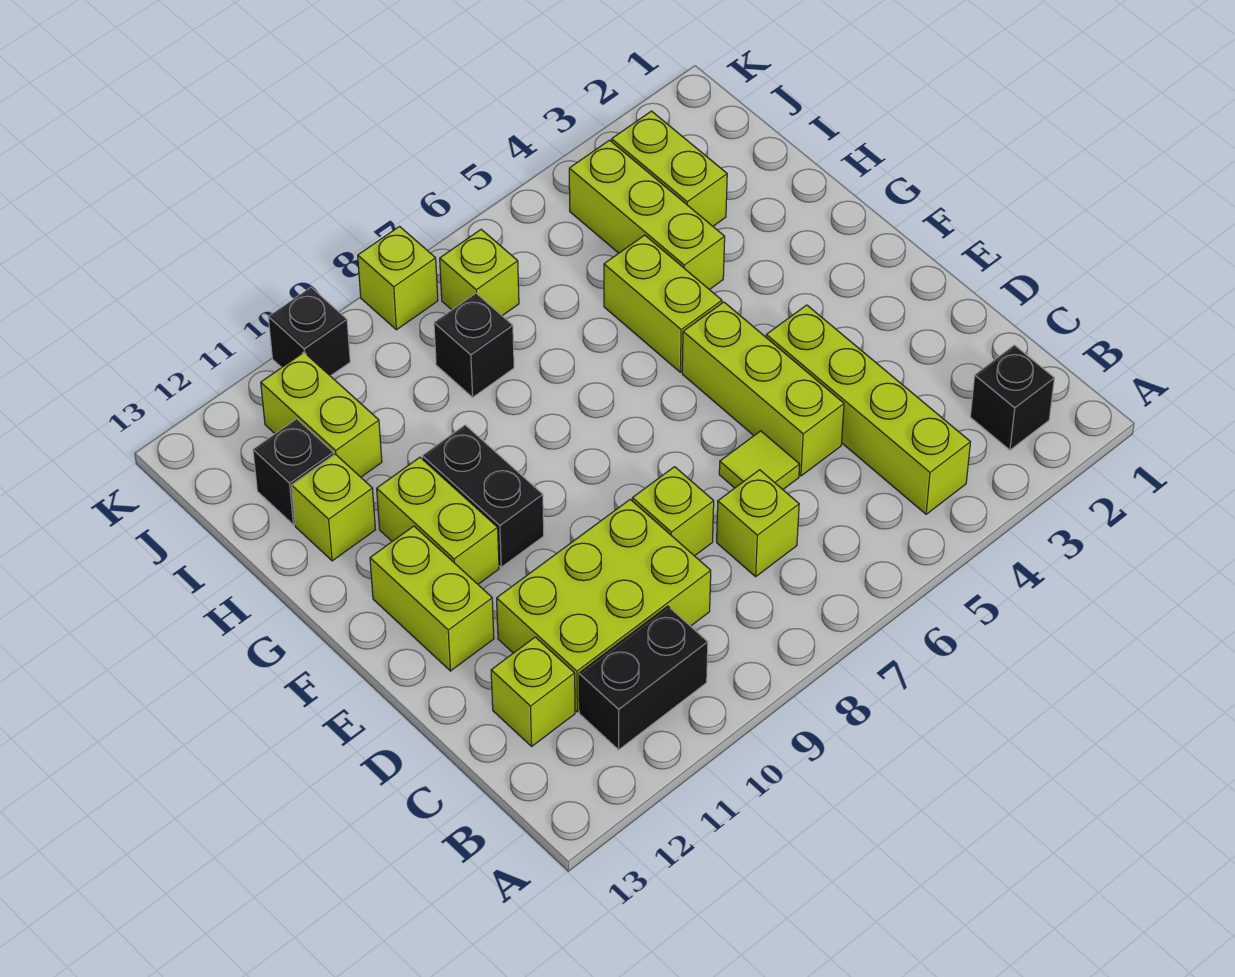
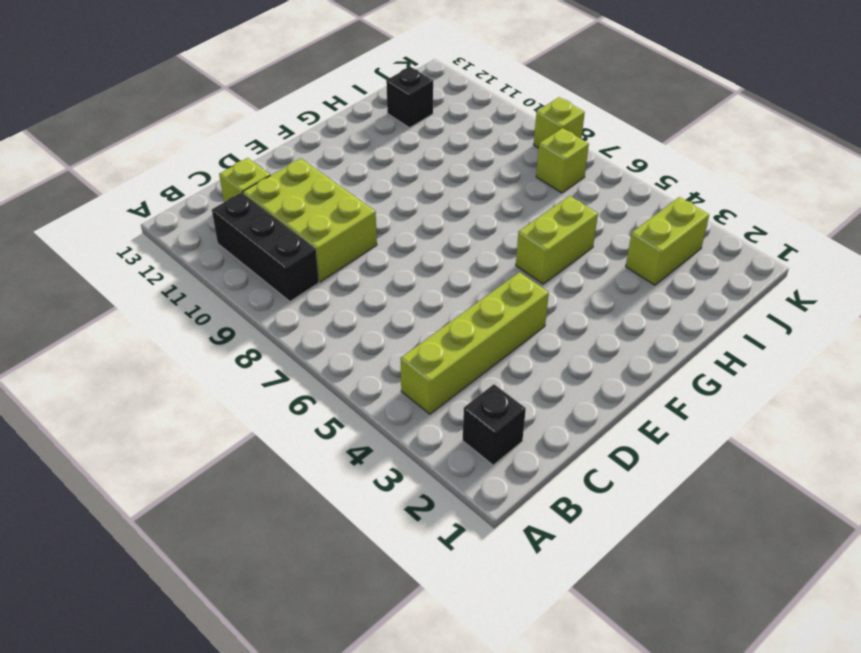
black brick B9:B11 level 1 -> black brick B10:B11 level 1
none -> lime brick C7 level 1
none -> lime brick D5:F5 level 1
none -> lime tile D6 level 1

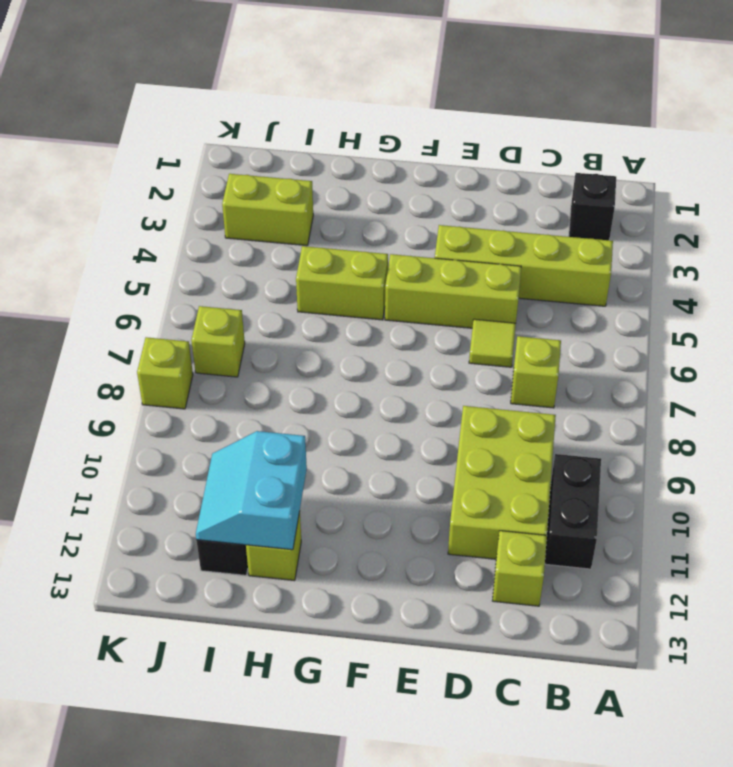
cyan slope H11:I12 level 2 top H -> none
none -> lime brick D8 level 1
none -> lime brick E12:F12 level 1
none -> black brick F10:G10 level 1

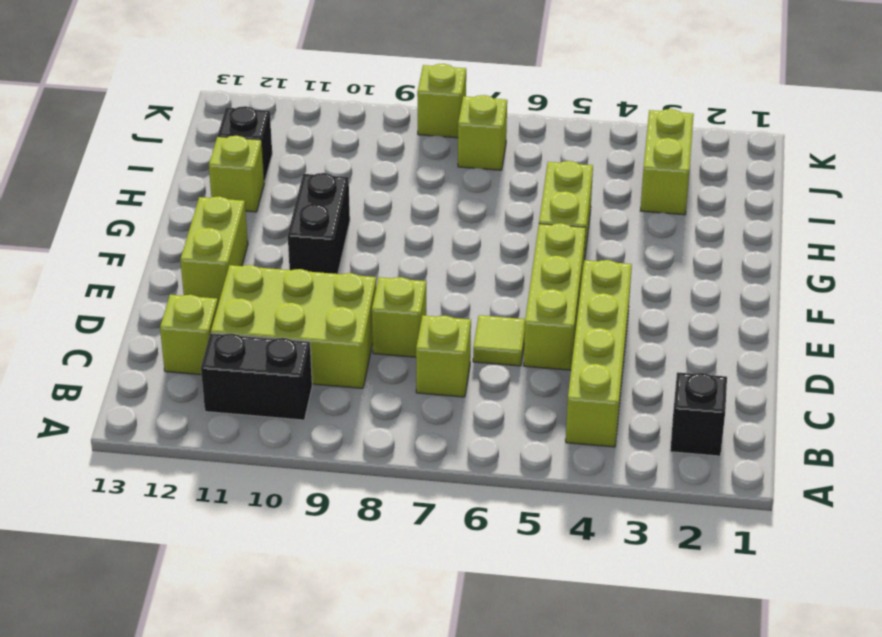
none -> lime brick F11:G11 level 1
none -> lime brick H4:J4 level 1
none -> black brick I8 level 1

